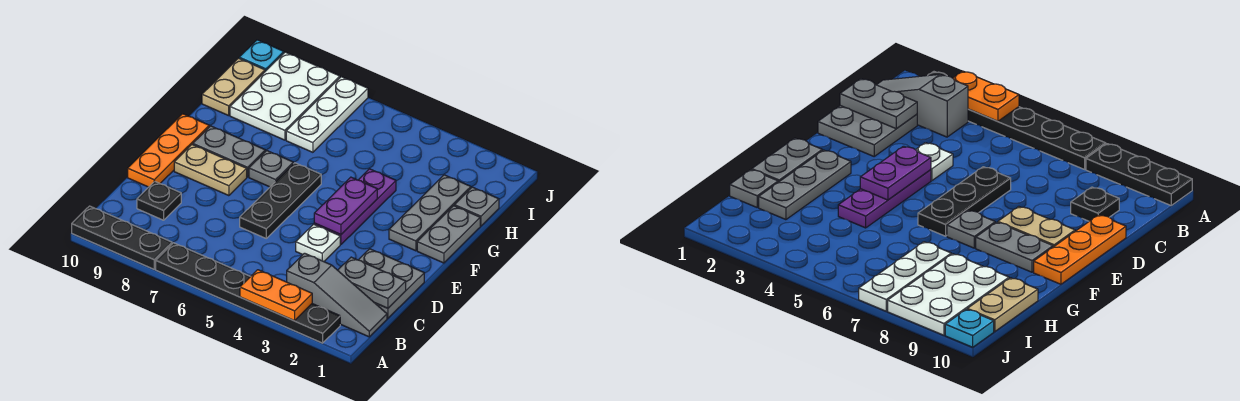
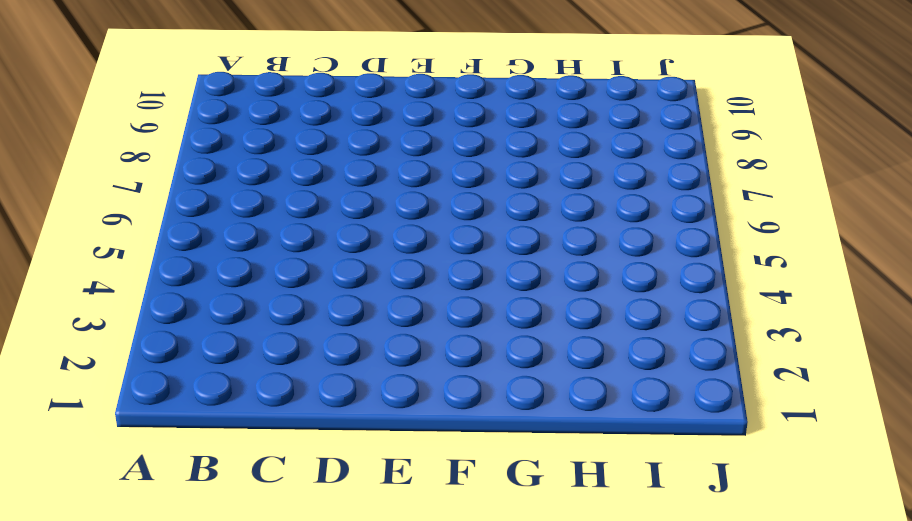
none -> black plate A2:A7 level 1
none -> black plate A8:A10 level 1
none -> grey slope B1:B3 level 1 top 3

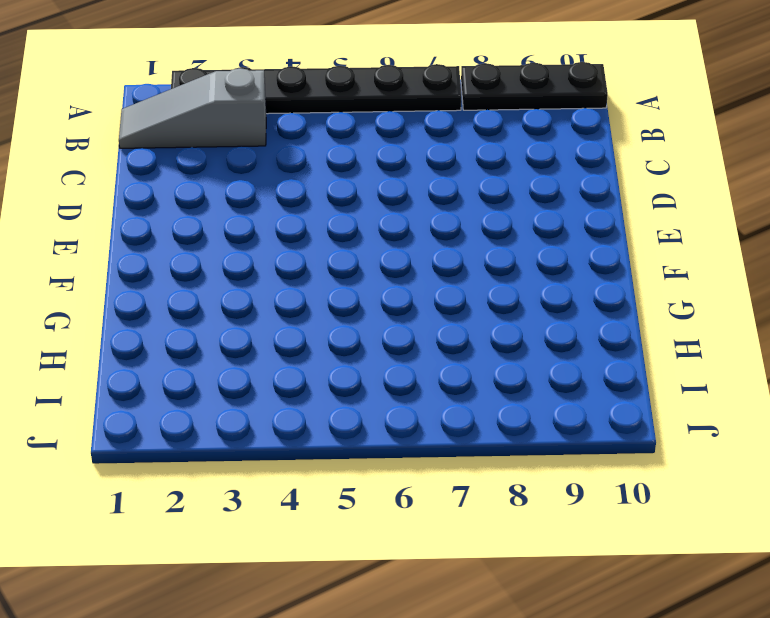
none -> grey plate C1:D2 level 1
none -> black plate C9 level 1
none -> white plate D4 level 1

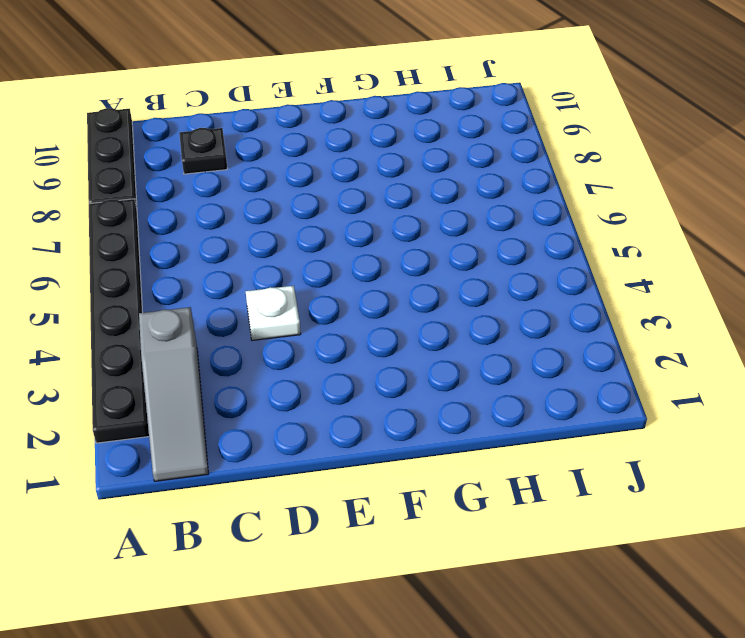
none -> grey plate C1:D2 level 1
none -> black plate D6:F6 level 1
none -> orange plate D10:F10 level 1

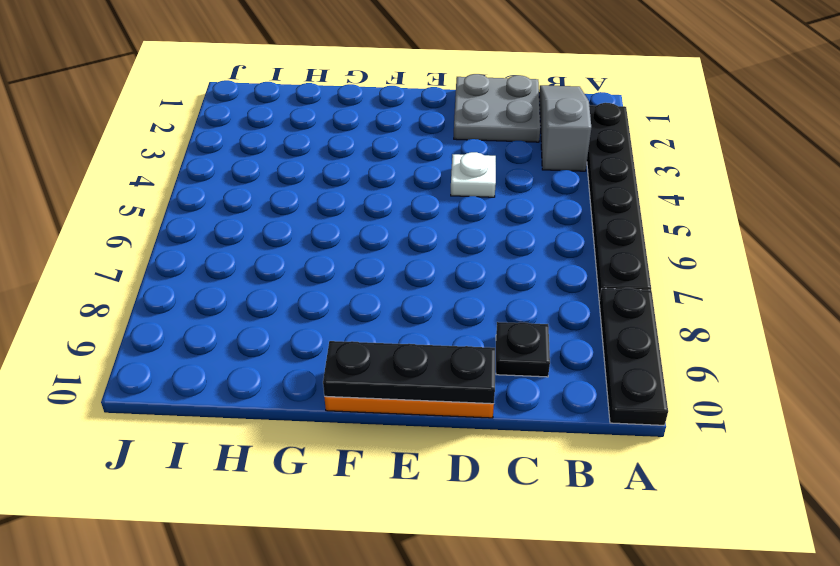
black plate D10:F10 level 2 -> black plate D6:F6 level 1
none -> purple plate E4:G4 level 1
none -> tan plate E8:E9 level 1
none -> grey plate F1:G1 level 1

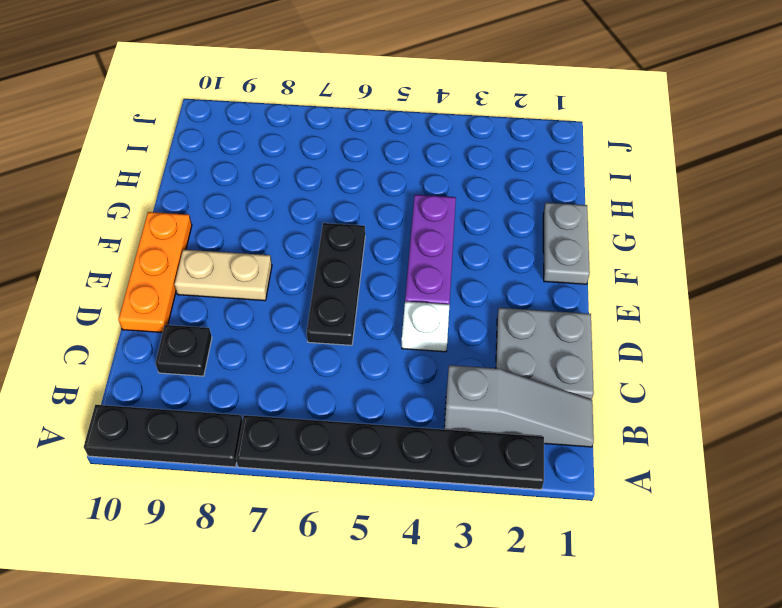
none -> grey plate F2:H2 level 1
none -> grey plate F7 level 1
none -> grey plate F8:F9 level 1

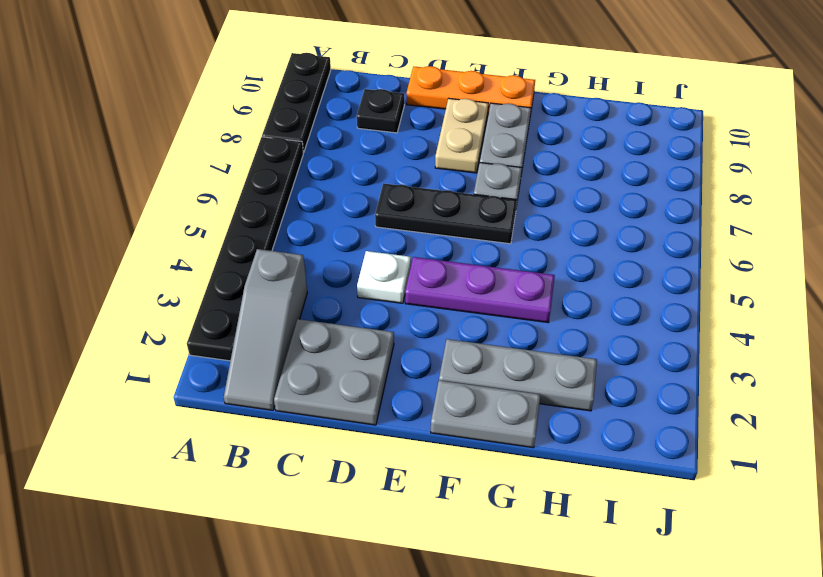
none -> grey plate H1 level 1
none -> white plate H7:J7 level 1
none -> white plate H8:J9 level 1

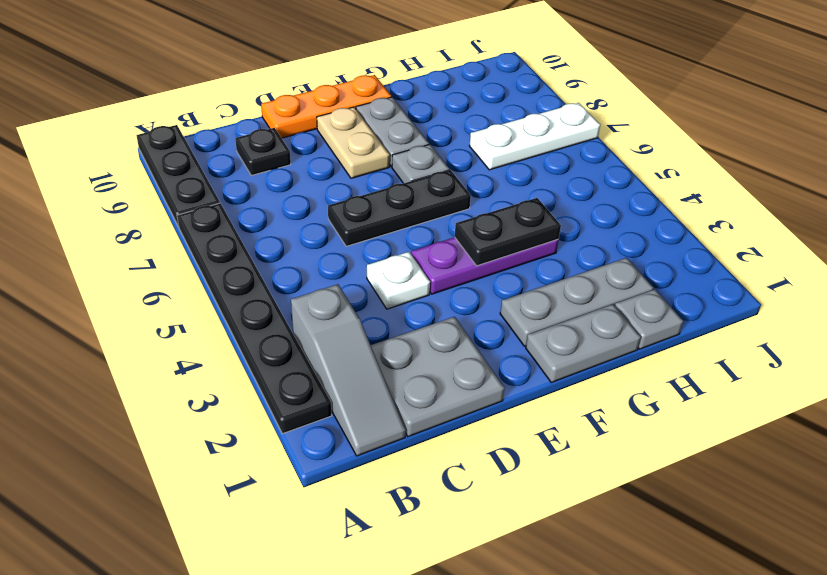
black plate F4:G4 level 2 -> purple plate E4:F4 level 2
none -> white plate H8:J9 level 1
none -> tan plate H10:I10 level 1
none -> cyan plate J10 level 1

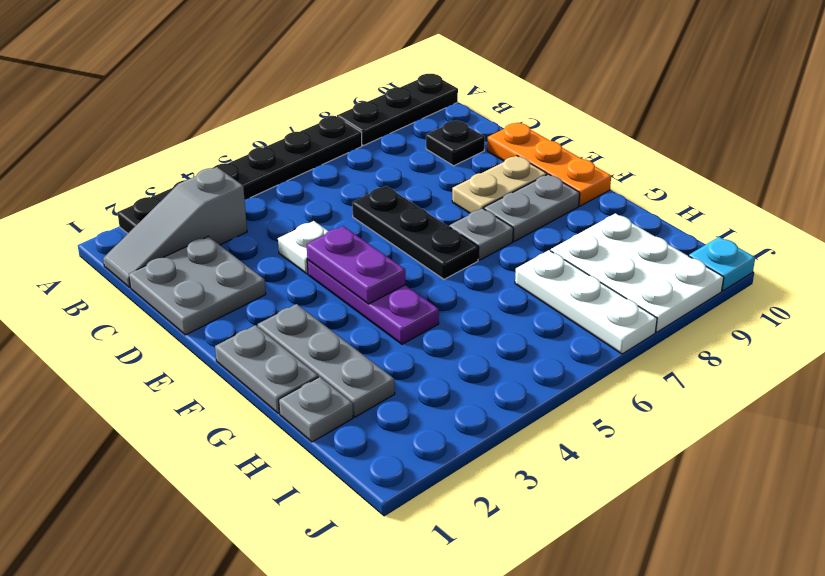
none -> tan plate H10:I10 level 1
none -> orange plate A3:A4 level 2
none -> grey plate C1:C2 level 2

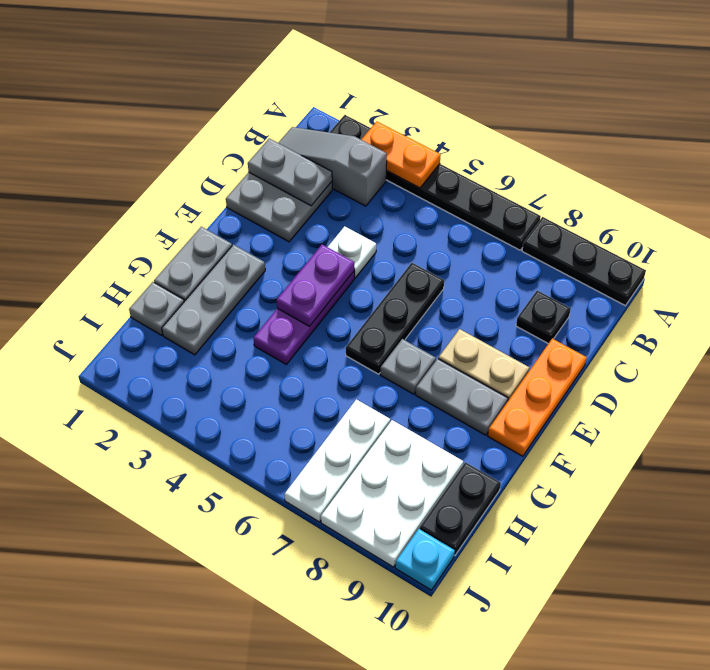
black plate H10:I10 level 1 -> tan plate H10:I10 level 1

